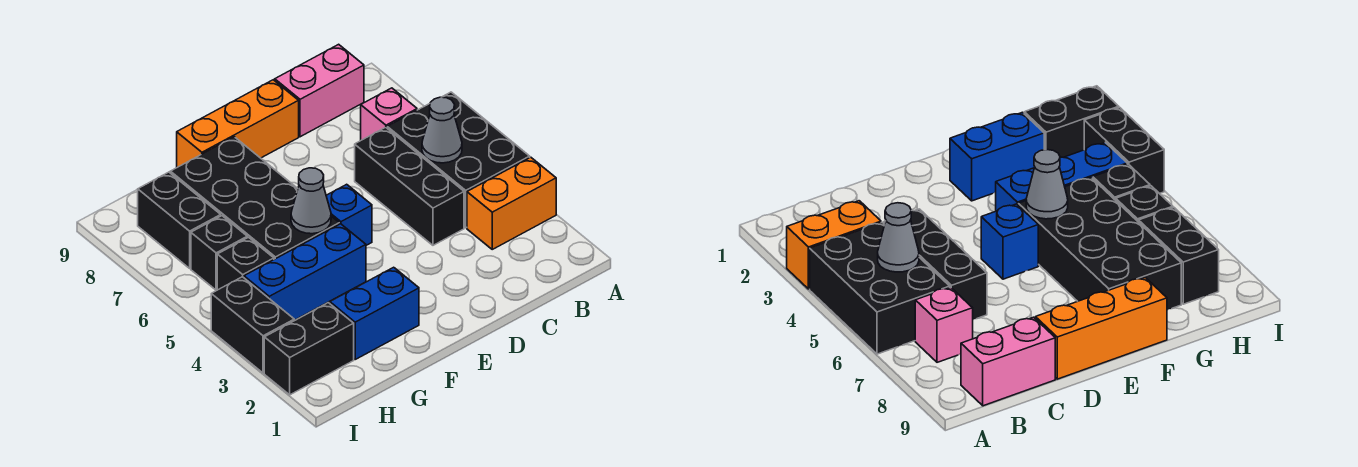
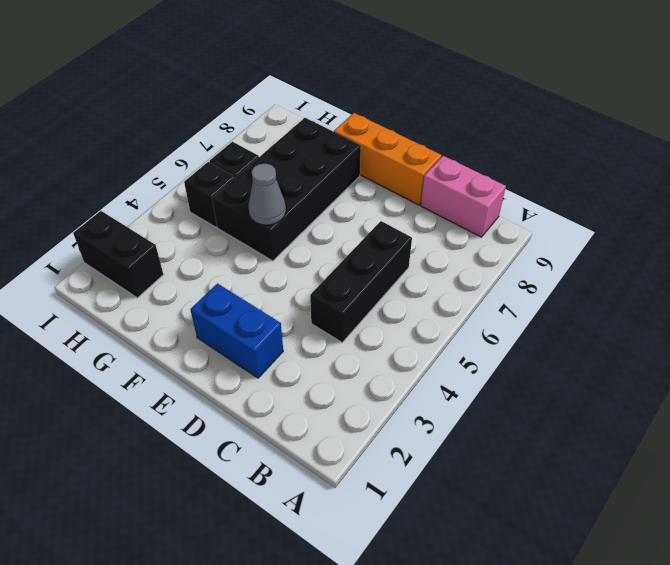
blue brick D2:E2 level 1 -> blue brick F2:G2 level 1
none -> orange brick A3:B3 level 1
none -> black brick A4:B6 level 1
none -> pink brick B7 level 1

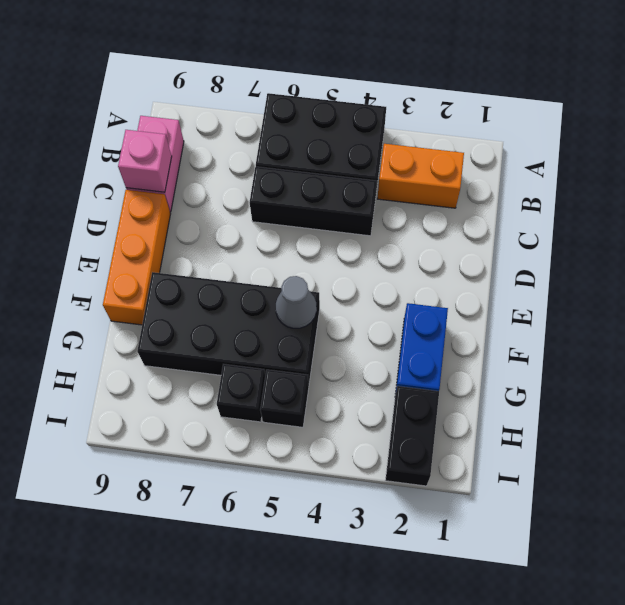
orange brick B2:B3 level 1 -> orange brick A3:B3 level 1
pink brick C9 level 2 -> pink brick B7 level 1
none -> blue brick E5 level 1
none -> blue brick F4:H4 level 1
none -> black brick H7:H8 level 1

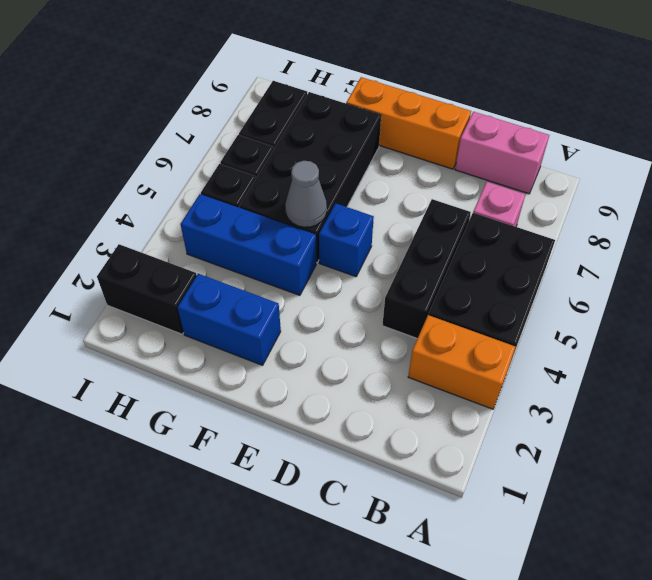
none -> black brick I3:I4 level 1
none -> grey cone B5 level 2

